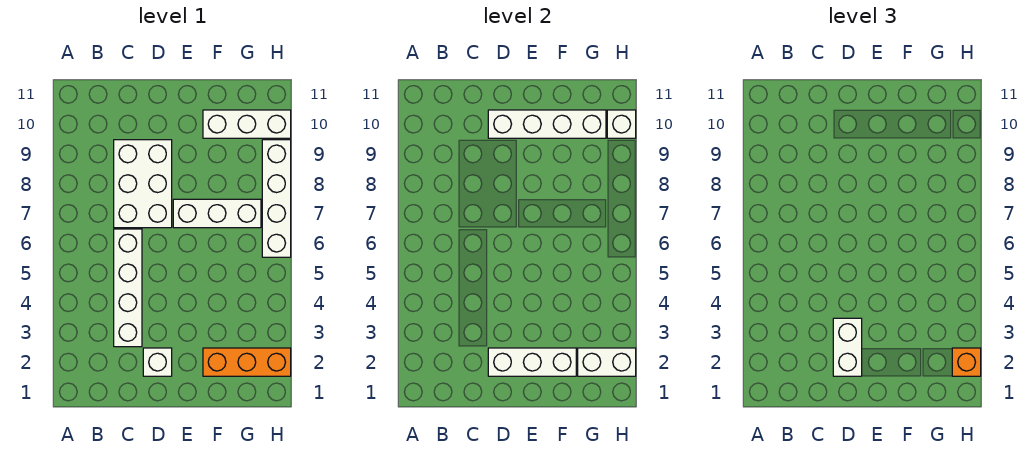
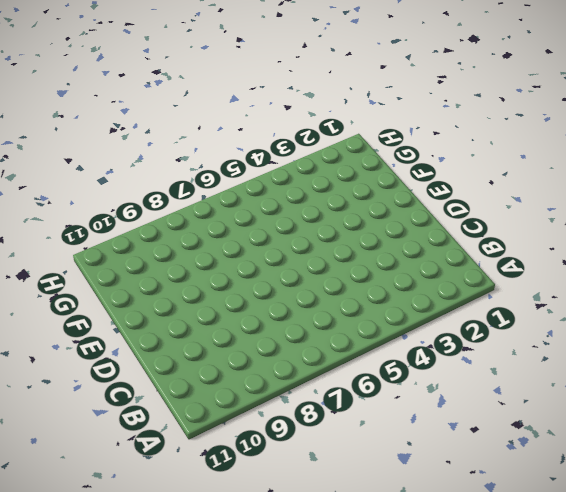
none -> white brick C3:C6 level 1
none -> white brick C7:D9 level 1
none -> white brick D2 level 1

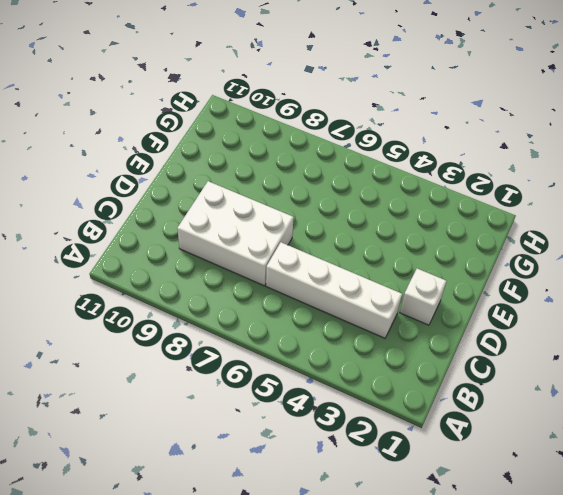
none -> white brick E7:G7 level 1
none -> orange brick F2:H2 level 1
none -> white brick F10:H10 level 1

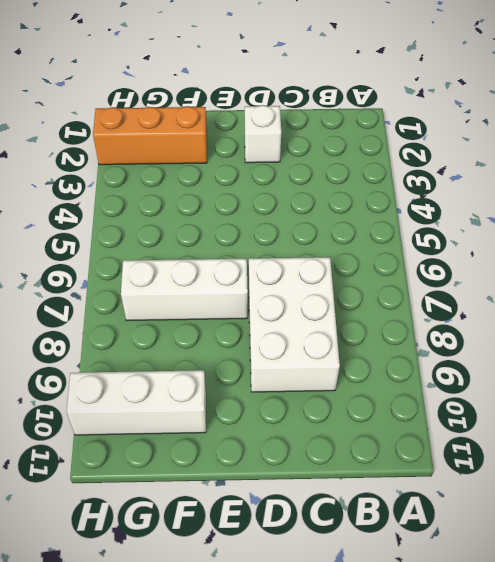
none -> white brick C3:C6 level 1
none -> white brick H6:H9 level 1
none -> white brick D2:F2 level 2

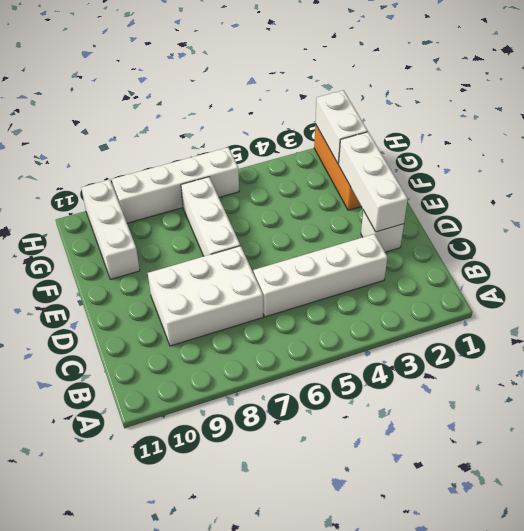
none -> white brick D10:G10 level 2
none -> white brick H10 level 2
none -> white brick D2:D3 level 3

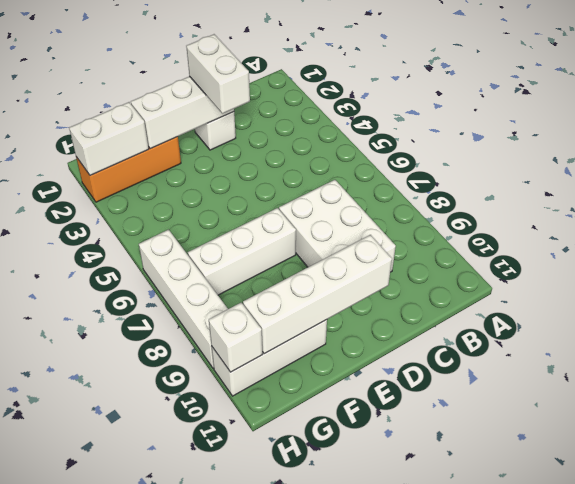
none -> white brick C3:C6 level 1
none -> orange brick H2 level 3

